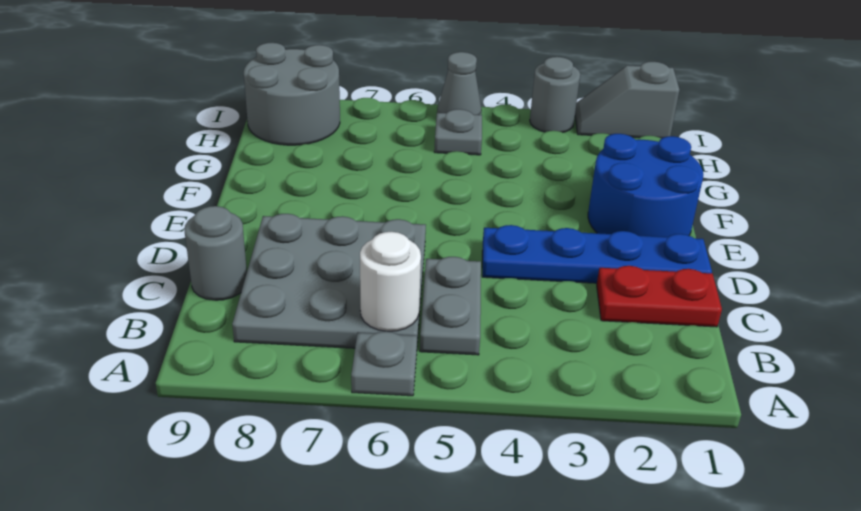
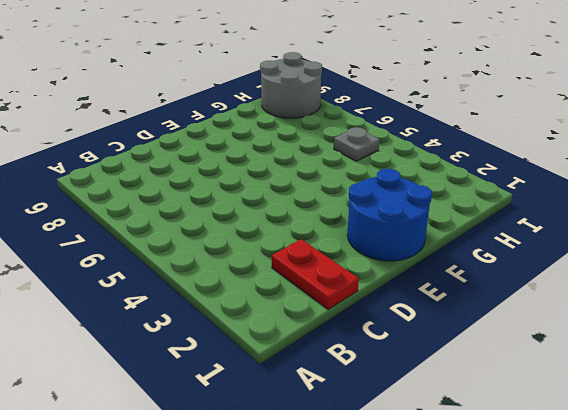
none -> grey plate A6 level 1
none -> grey plate B5:C5 level 1
none -> grey plate B6:D8 level 1

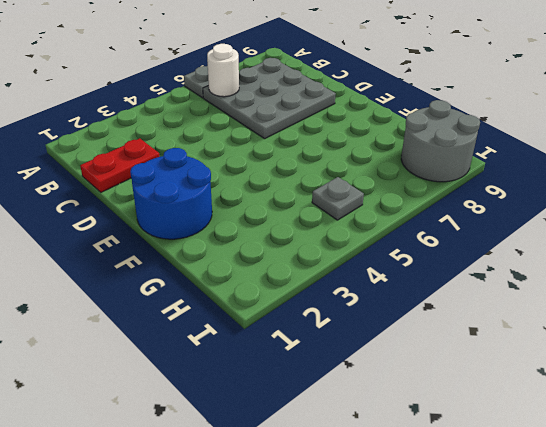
none -> grey plate B5:C5 level 1
none -> grey round brick C9 level 1
none -> blue plate D1:D4 level 1

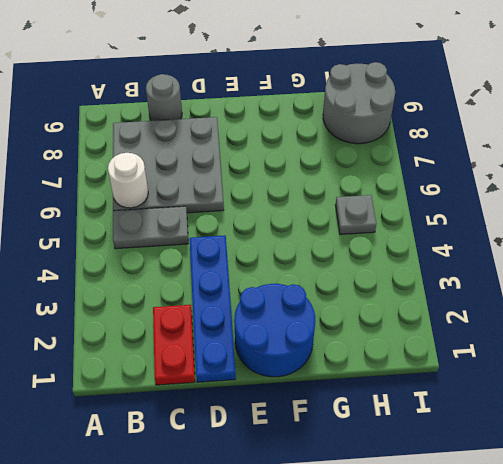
none -> grey plate A6 level 1
none -> grey slope I1:I2 level 1 top 1
none -> grey round brick I3 level 1

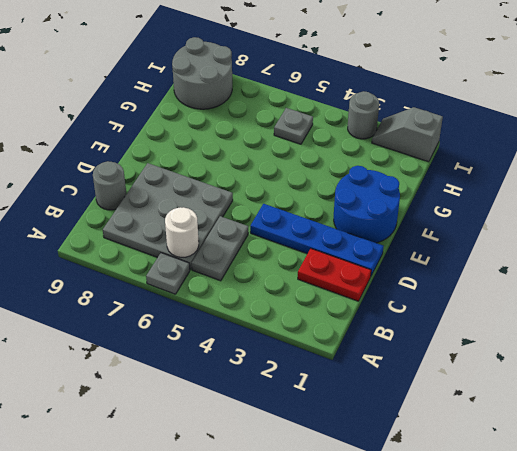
none -> grey cone I5 level 1

